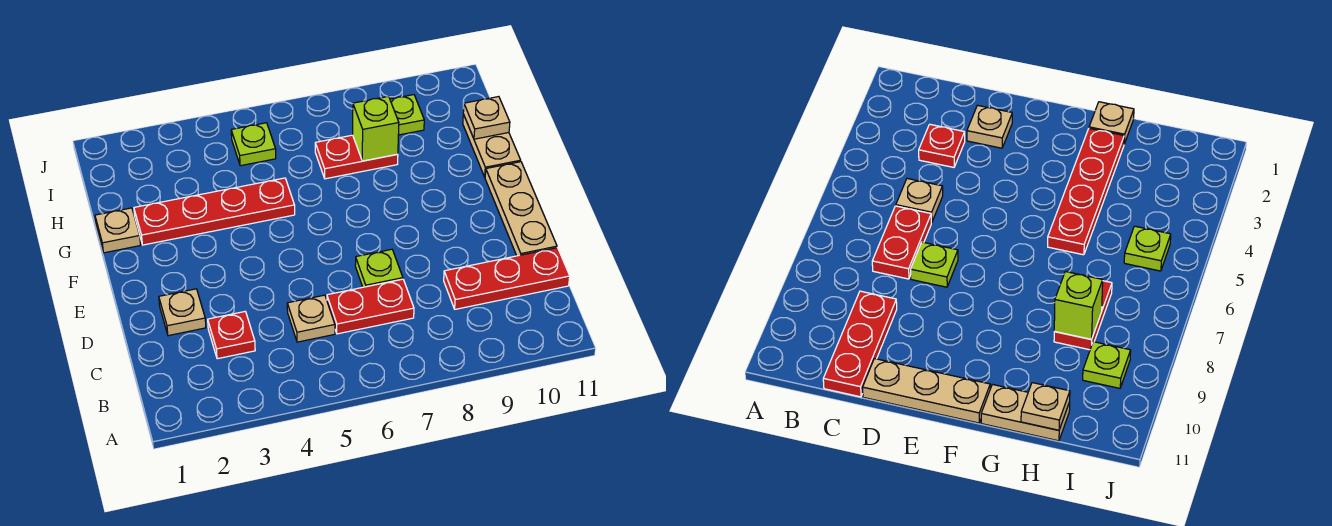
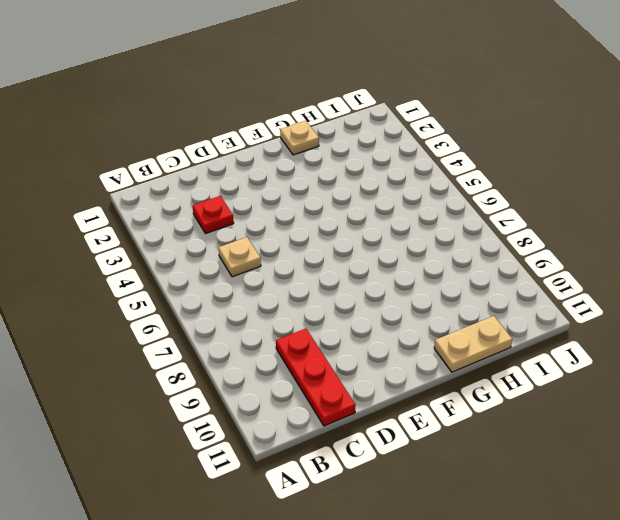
none -> red plate C6:C7 level 1
none -> tan plate D2 level 1
none -> lime plate D7 level 1

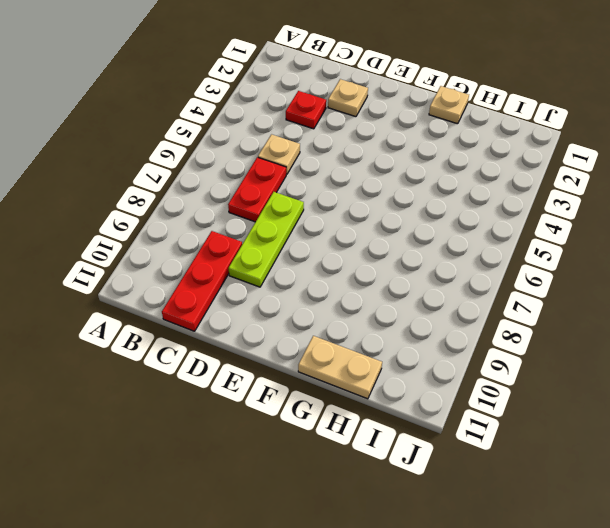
lime plate D7:D9 level 1 -> lime plate D7 level 1
none -> tan plate D11:F11 level 1
none -> red plate G2:G5 level 1
none -> red plate H7:H8 level 1

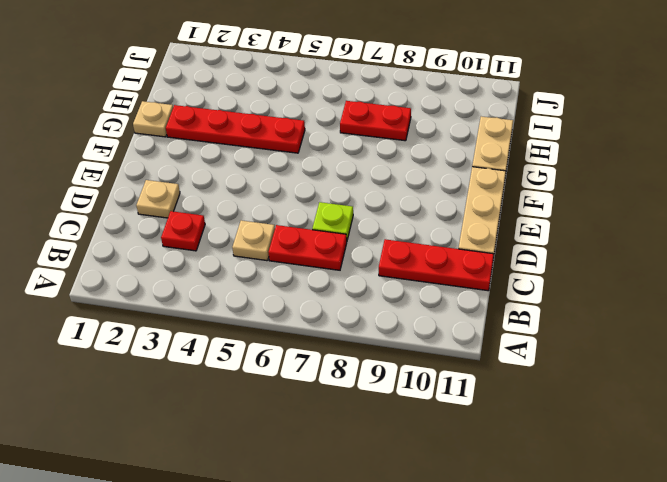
none -> lime plate I5 level 1
none -> lime plate I9 level 1
none -> lime brick H8 level 2

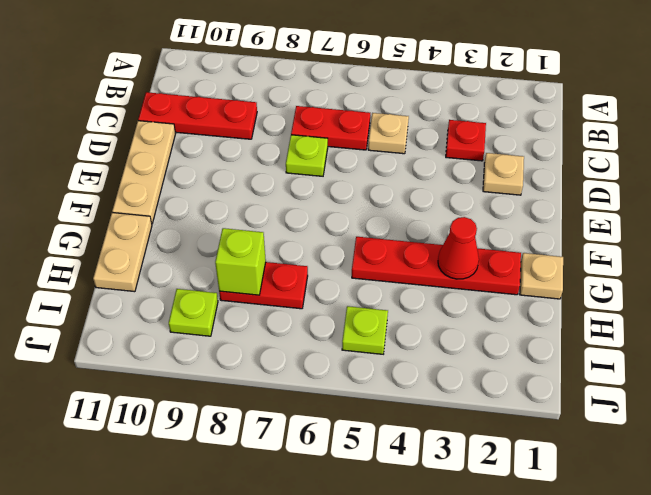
red cone G3 level 2 -> none
none -> tan plate H11 level 2

